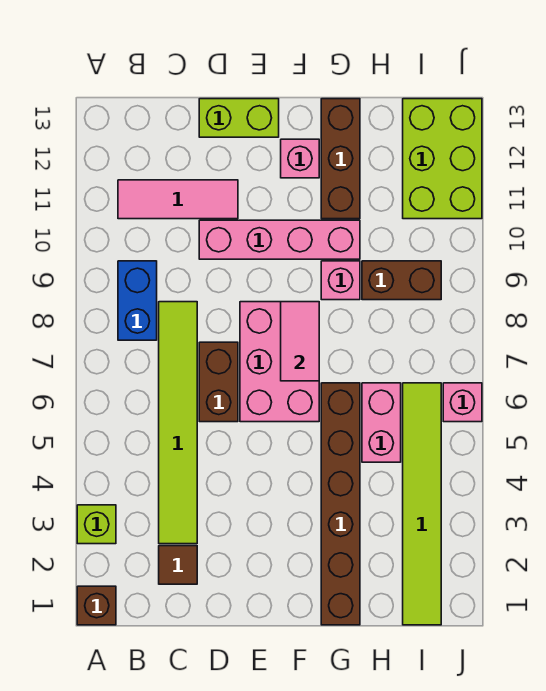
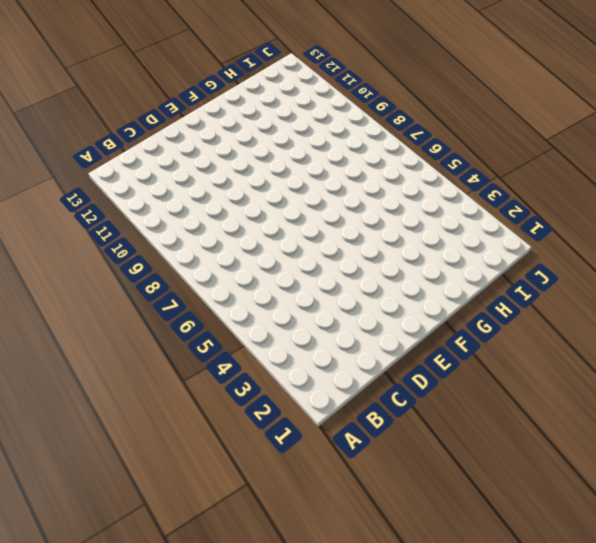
none -> brown brick A1 level 1
none -> lime brick A3 level 1
none -> blue brick B8:B9 level 1

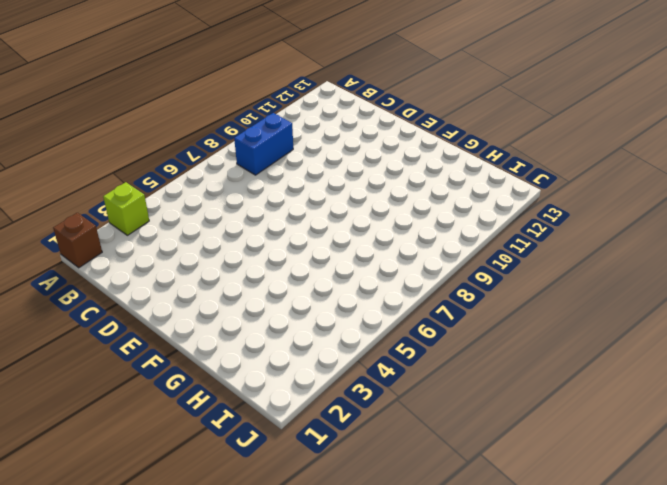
none -> pink tile B11:D11 level 1
none -> brown tile C2 level 1
none -> lime tile C3:C8 level 1

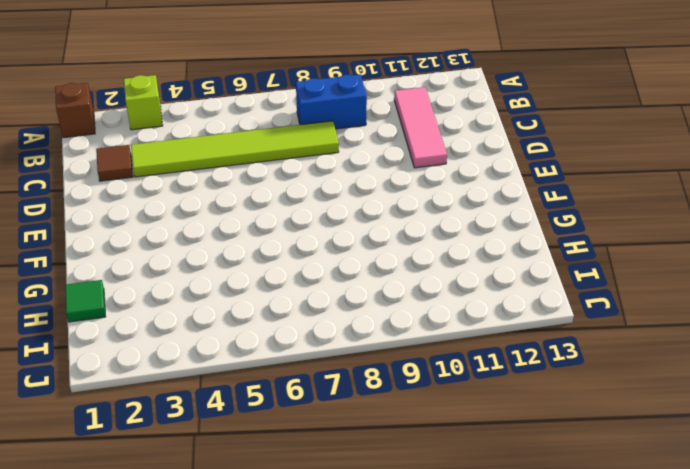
green tile H1 level 1 -> none
none -> brown brick D6:D7 level 1
none -> pink brick D10:G10 level 1
none -> lime brick D13:E13 level 1

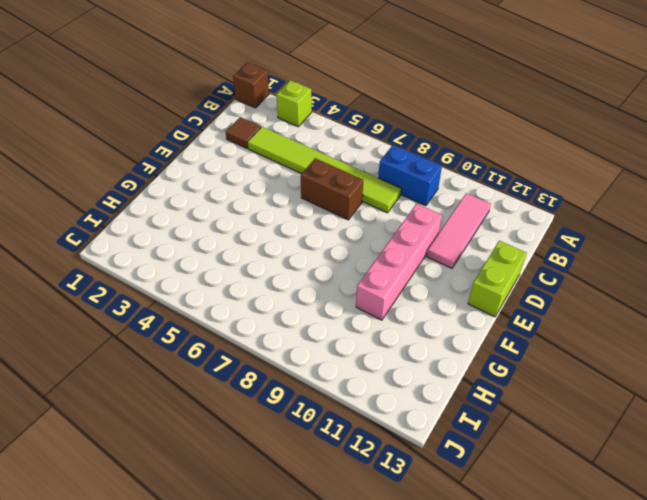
none -> pink brick E6:F8 level 1
none -> pink brick F12 level 1
none -> brown brick G1:G6 level 1

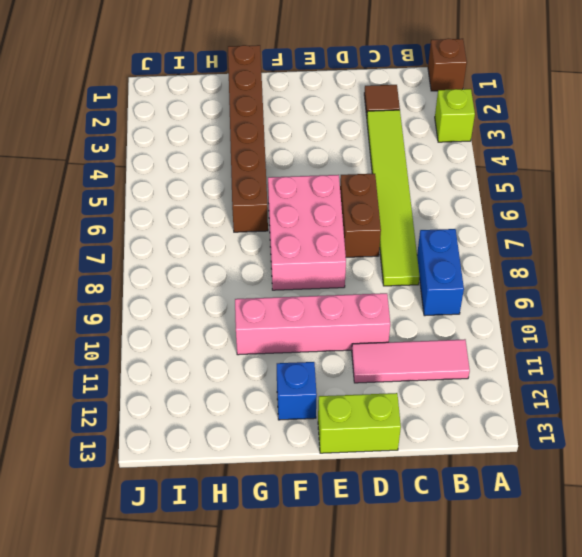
blue brick F12 level 1 -> pink brick F12 level 1
none -> pink brick G9 level 1
none -> brown brick G11:G13 level 1
none -> pink brick H5:H6 level 1

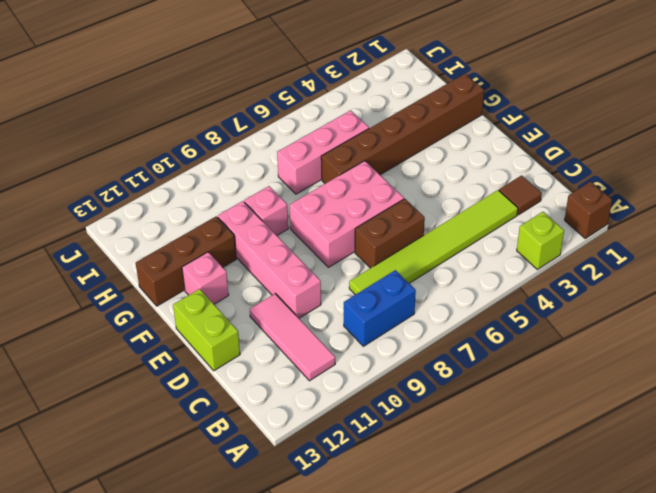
pink brick H5:H7 level 1 -> pink brick H5:H6 level 1
none -> brown brick H9:I9 level 1
none -> lime tile I1:I6 level 1
none -> lime brick I11:J13 level 1

